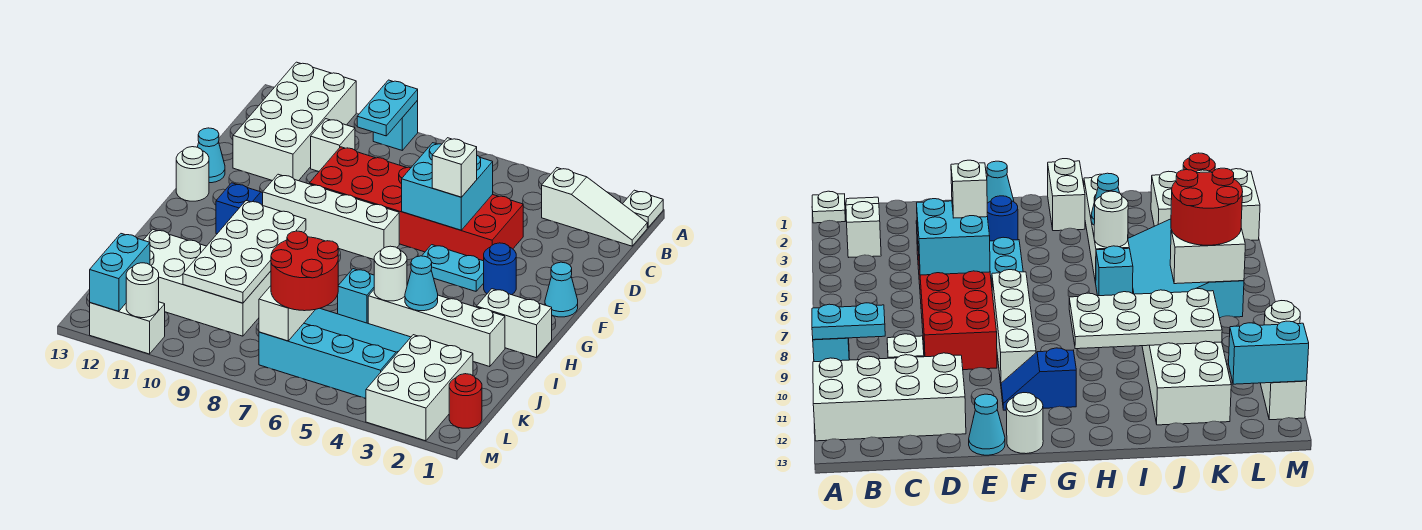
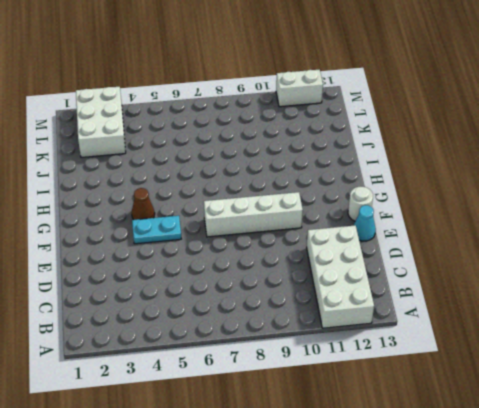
brown cone G4 level 1 -> none
none -> white plate A1 level 1
none -> cyan brick A9 level 1
none -> white slope B1:B3 level 1 top 3
none -> white brick C10 level 1

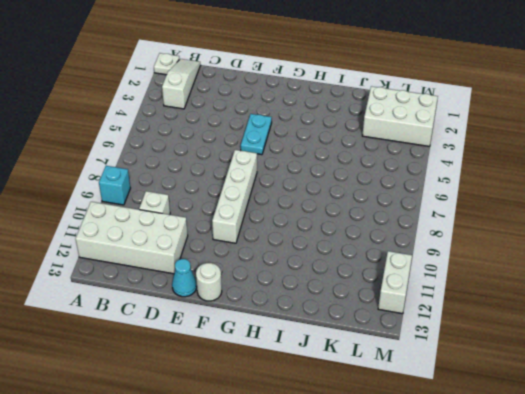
none -> red brick D4:E9 level 1
none -> cyan cone F1 level 1
none -> blue round brick F3 level 1
none -> blue slope F11:G11 level 1 top G

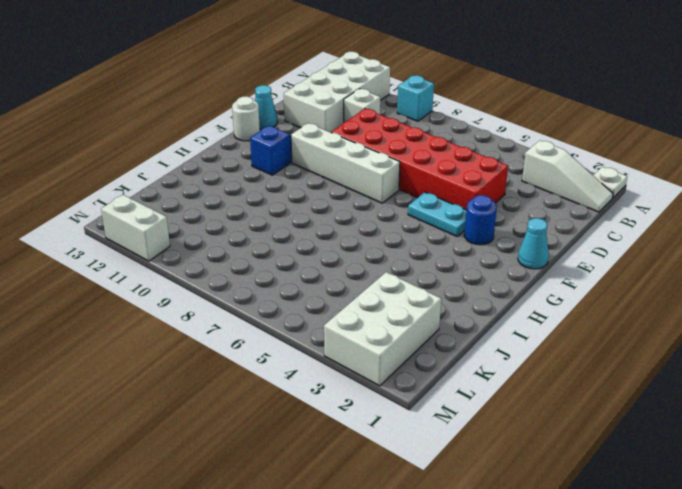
none -> white brick H1:H2 level 1
none -> white brick I2:I5 level 1
none -> cyan brick I6 level 1
none -> cyan slope J4:L7 level 1 top L

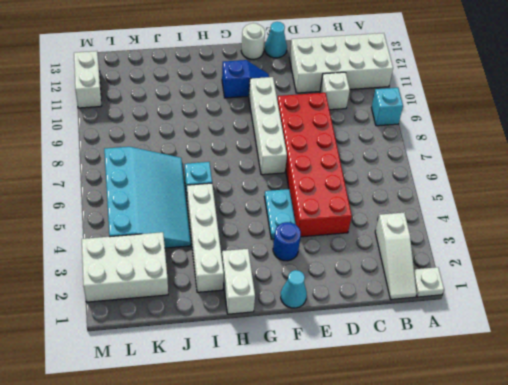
none -> white brick J9:K12 level 1
none -> red round brick L1 level 1
none -> cyan plate A9:B9 level 2
none -> cyan brick D5:E6 level 2

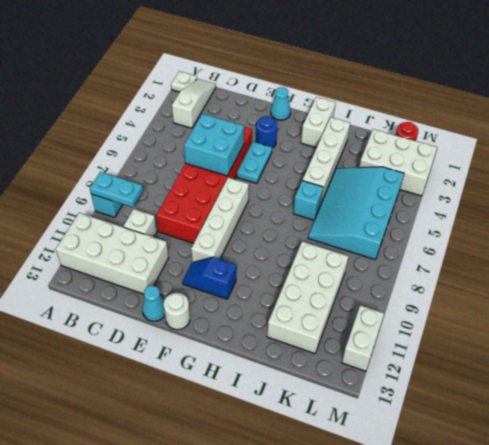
none -> white plate H9:K10 level 2
none -> cyan cone I4 level 2
none -> white round brick I5 level 2
none -> white brick K7:L7 level 2

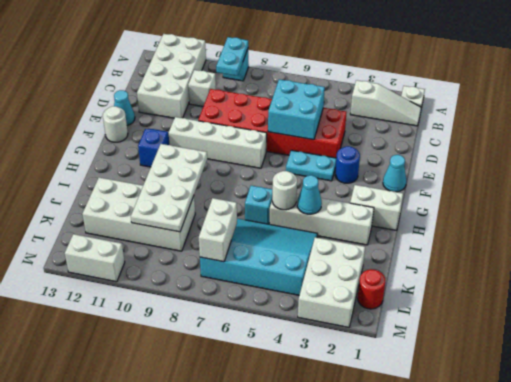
none -> cyan brick L12:M12 level 2
none -> white round brick M11 level 2
none -> white brick E5 level 3
none -> red round brick K6:L7 level 3

